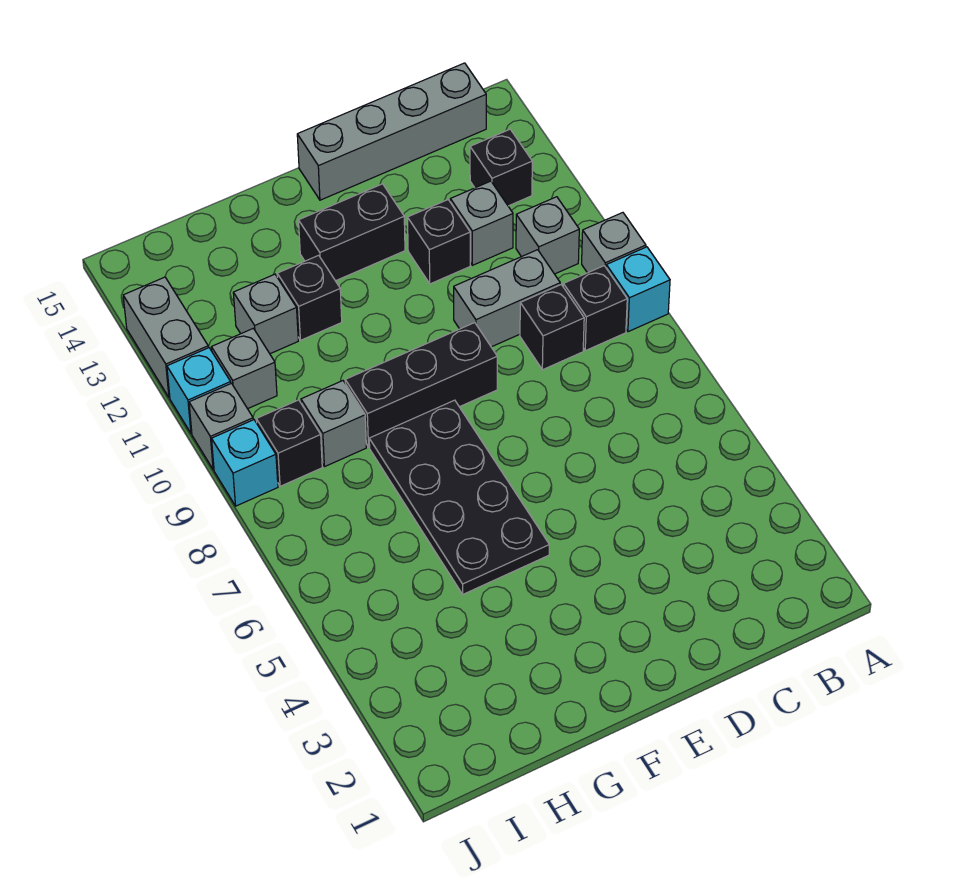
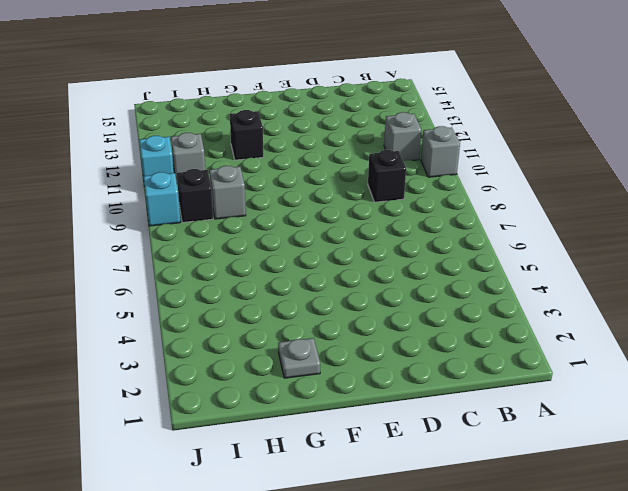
grey plate G2 level 1 -> none
none -> cyan brick A9 level 1
none -> black brick B9 level 1
none -> black brick B13 level 1

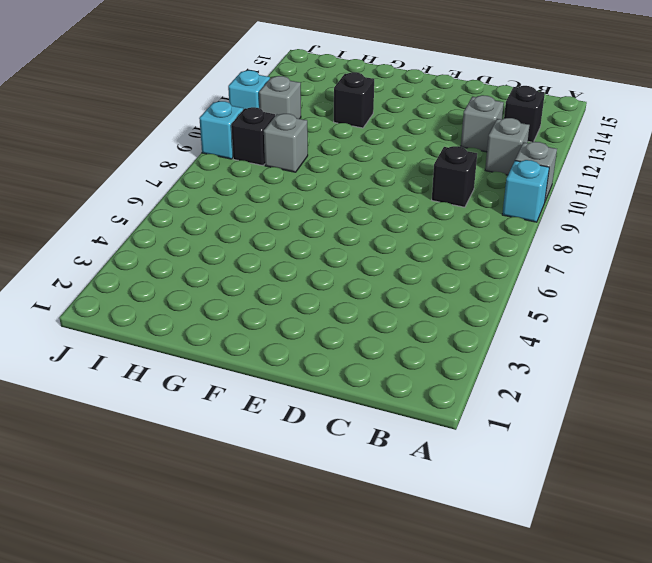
none -> black brick B9 level 1
none -> grey brick B15:E15 level 1
none -> grey brick C10:D10 level 1

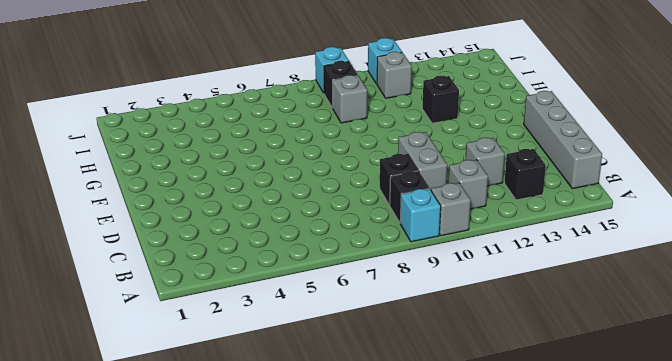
none -> black brick D12 level 1
none -> black brick E9:G9 level 1
none -> black brick E13:F13 level 1

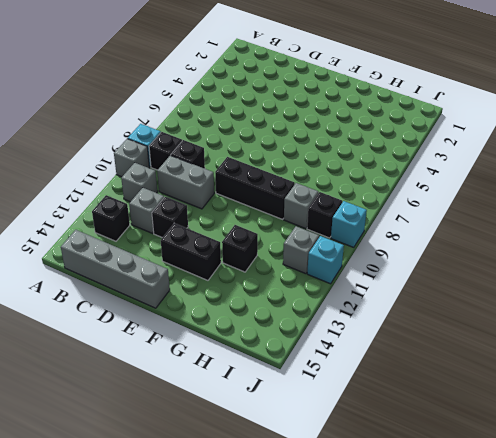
none -> black plate F5:G8 level 1
none -> grey brick H12 level 1
none -> grey brick J10 level 1

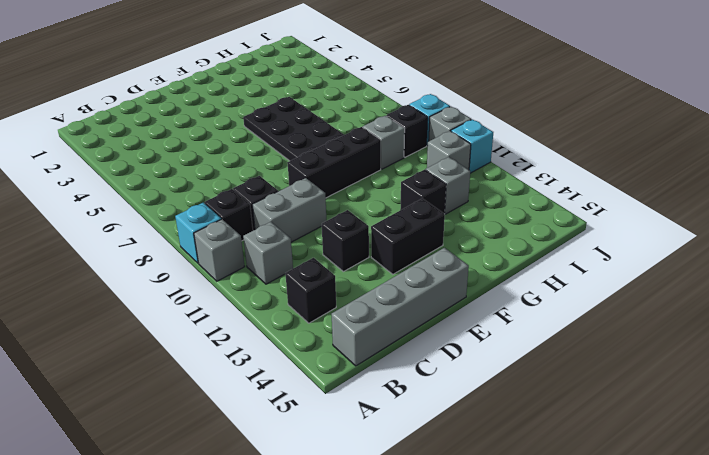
none -> grey brick C12 level 1
none -> grey brick J12:J13 level 1

